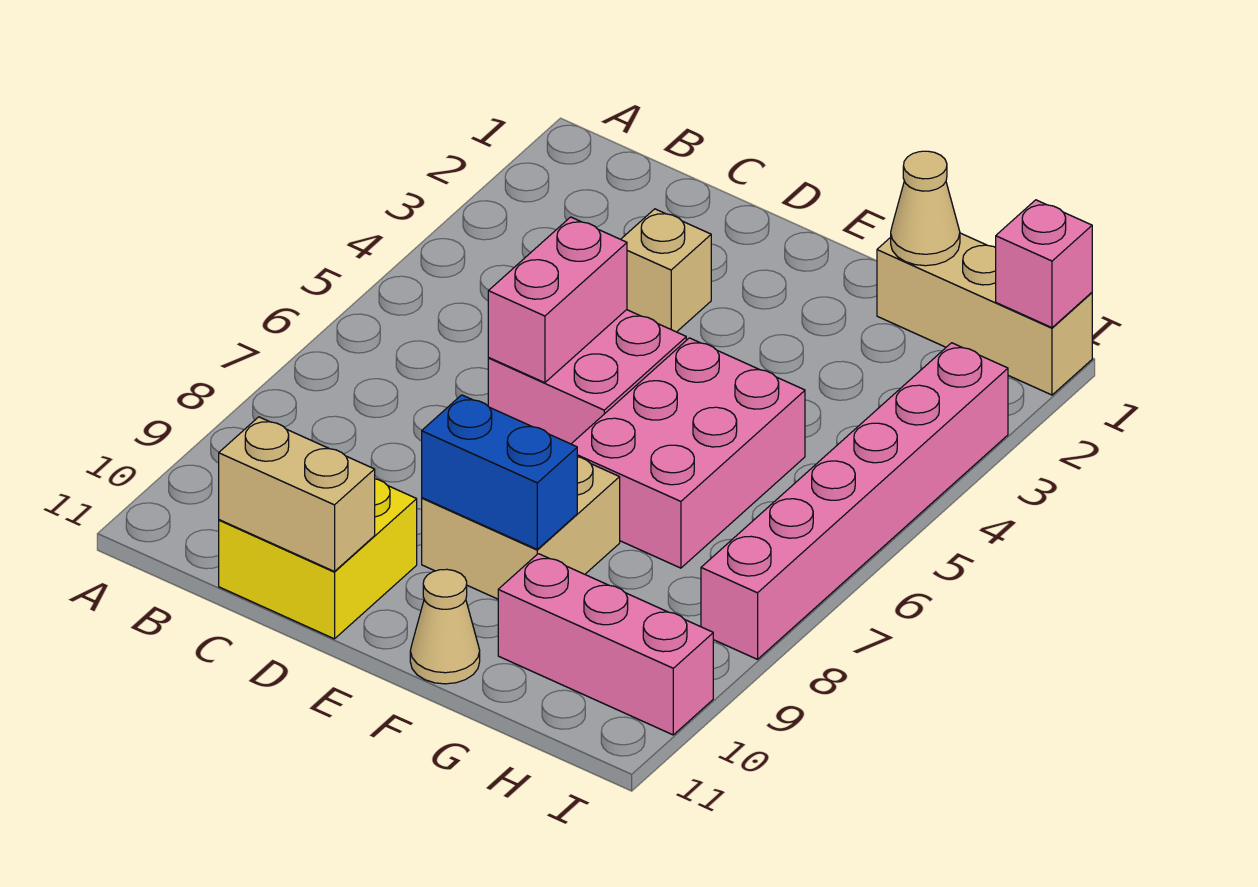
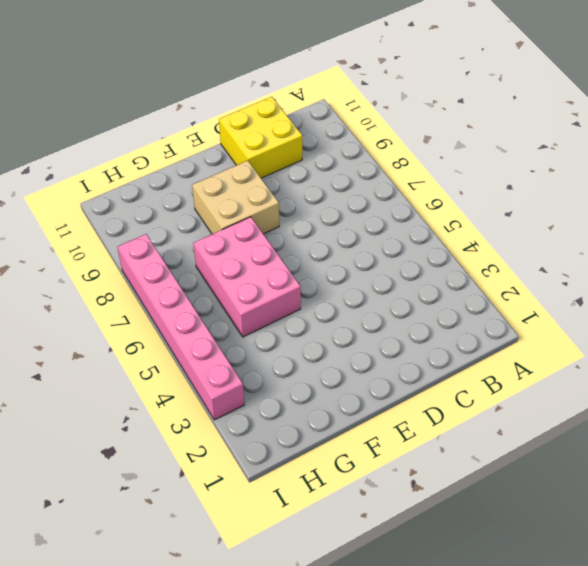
none -> tan brick D3 level 1
none -> pink brick D5:E6 level 1
none -> tan cone F11 level 1

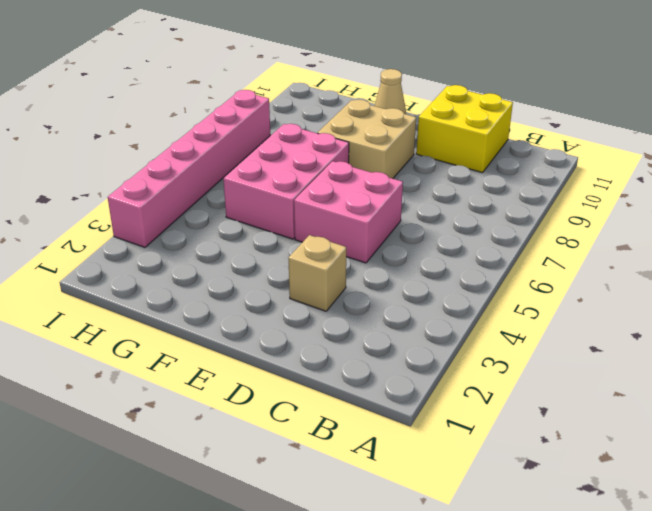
none -> tan brick G1:I1 level 1
none -> pink brick G10:I10 level 1
none -> tan brick C11:D11 level 2

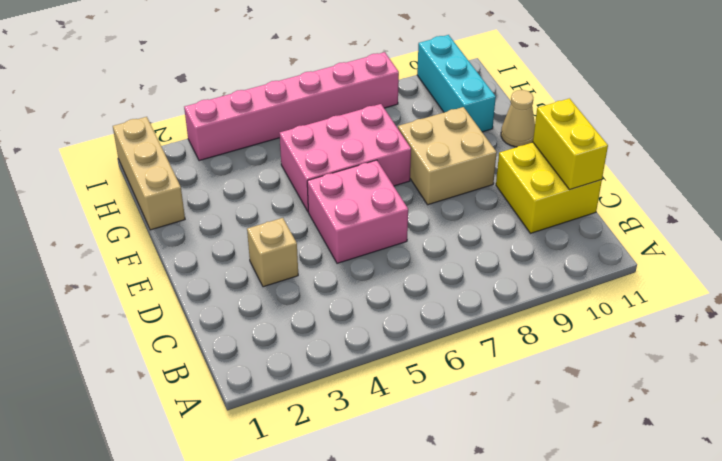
yellow brick C11:D11 level 2 -> tan brick C11:D11 level 2
cyan brick G10:I10 level 1 -> pink brick G10:I10 level 1
none -> pink brick D5:D6 level 2
none -> blue brick E9:F9 level 2
none -> tan cone G1 level 2

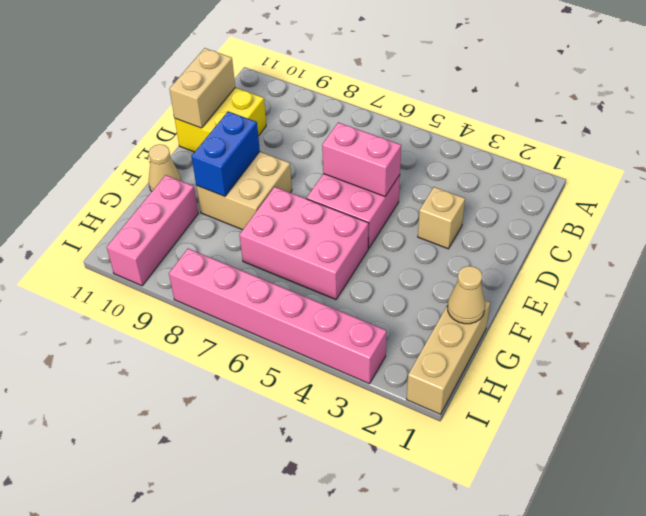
none -> pink brick I1 level 2

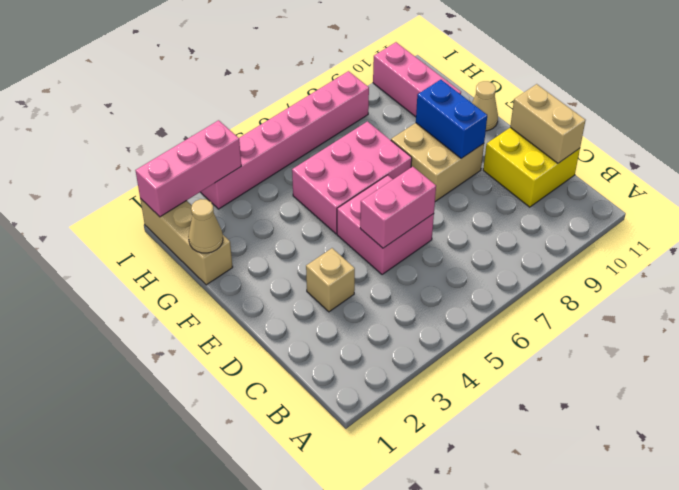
pink brick I1:I3 level 2 -> pink brick I1 level 2

